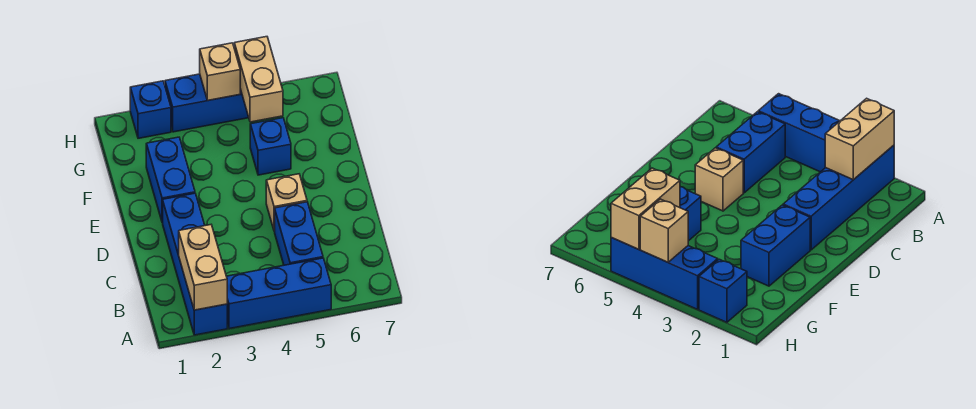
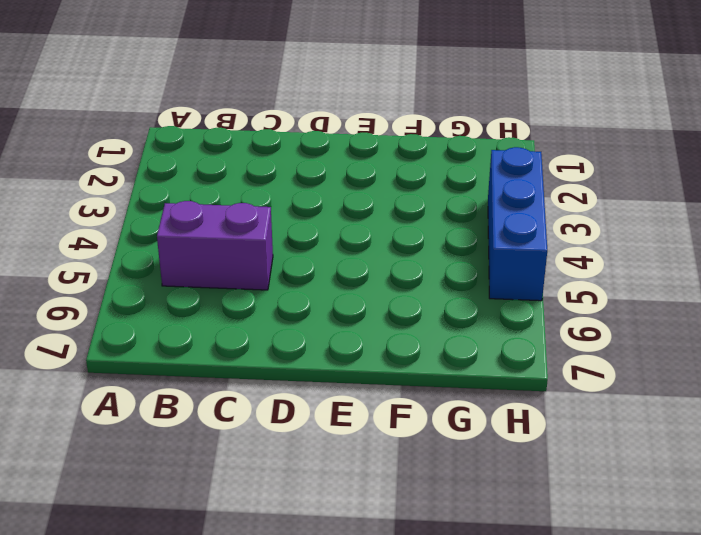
purple brick B5:C5 level 1 -> blue brick B5:C5 level 1
none -> blue brick A2:D2 level 1
none -> blue brick A3:A5 level 1

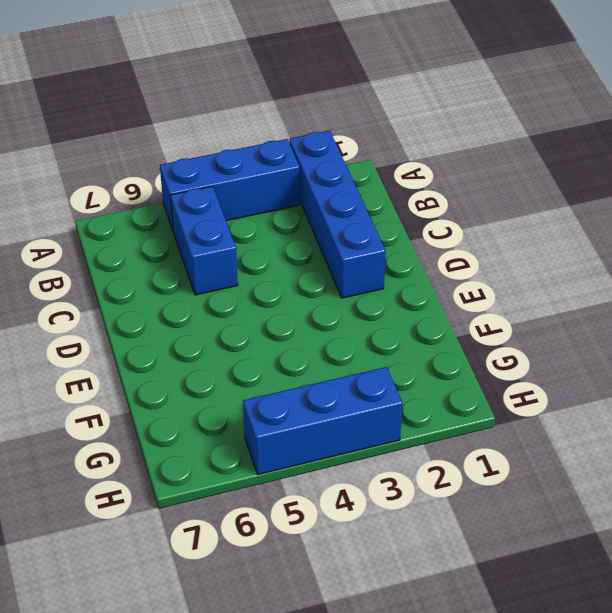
none -> tan brick D5 level 1
none -> blue brick E2:F2 level 1

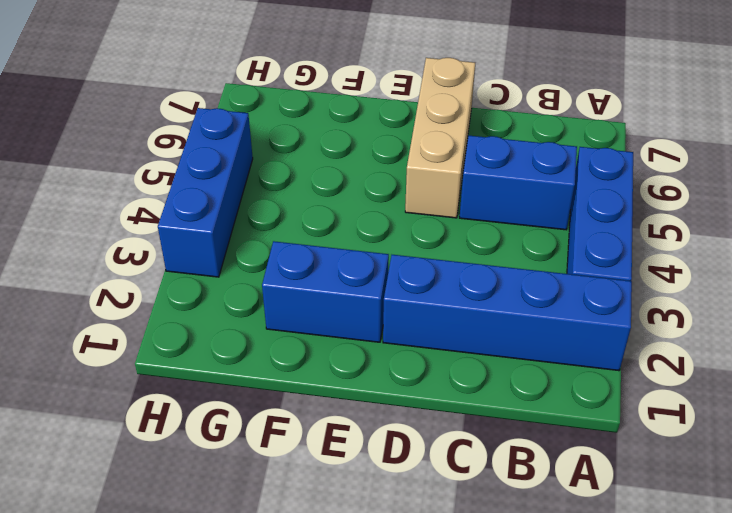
tan brick D5:D7 level 1 -> tan brick D5 level 1
none -> blue brick F5 level 1
none -> blue brick H2 level 1

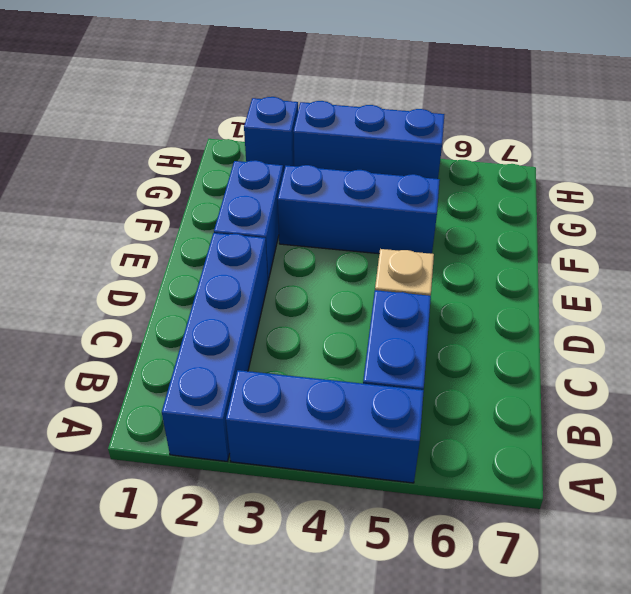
blue brick F3:F5 level 1 -> blue brick F5 level 1
none -> tan brick A2:B2 level 2
none -> tan brick G5:H5 level 2

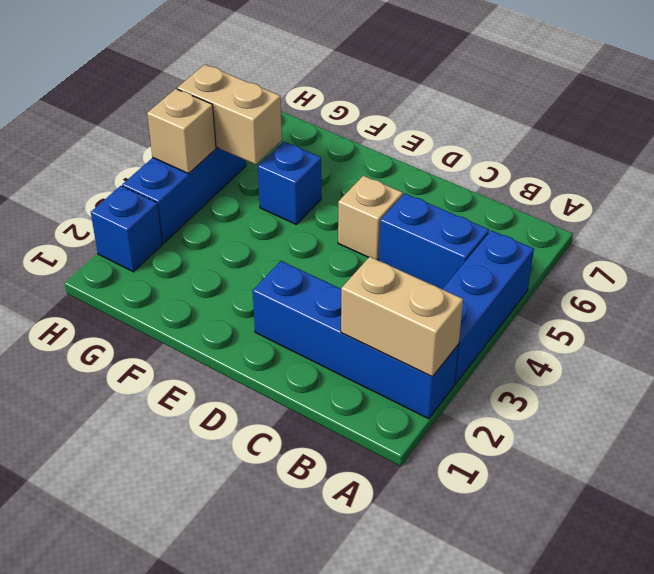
none -> blue brick E2:F2 level 1

